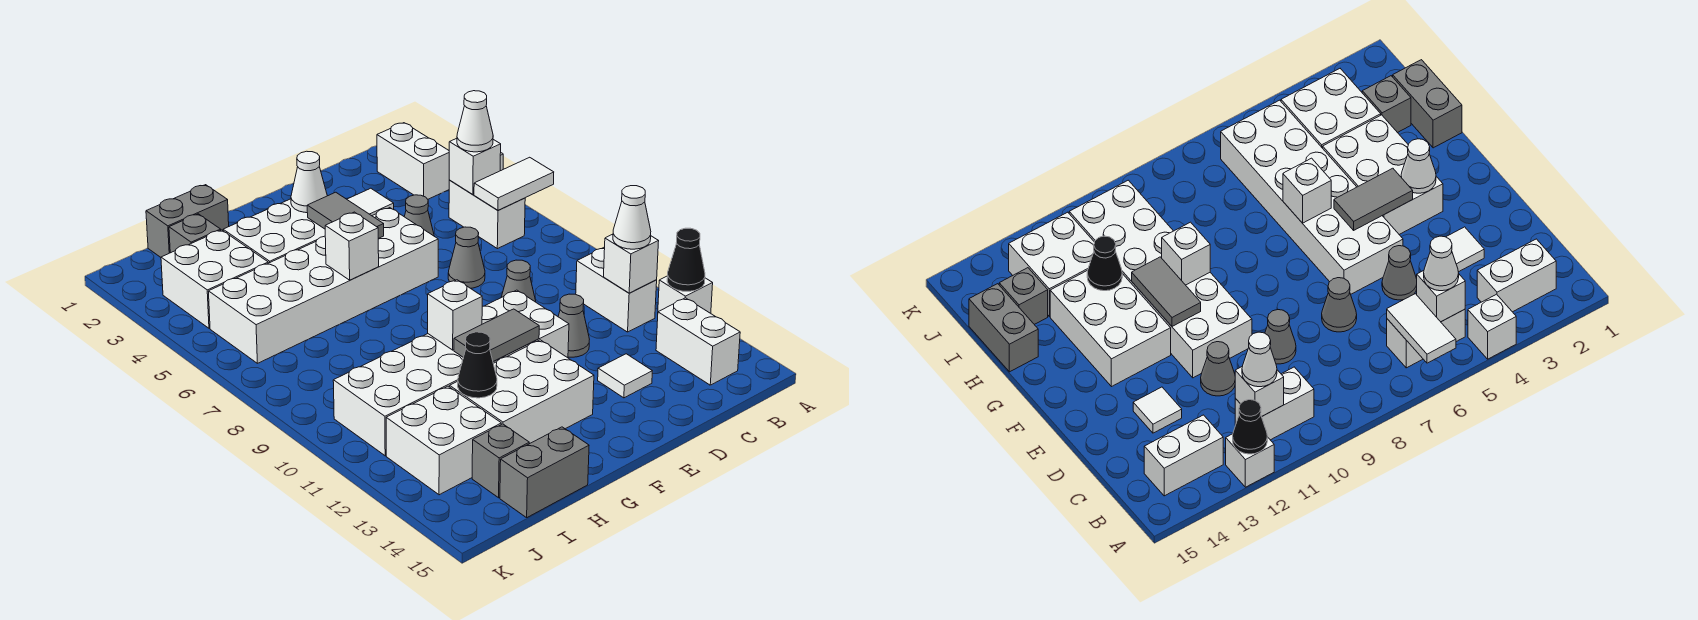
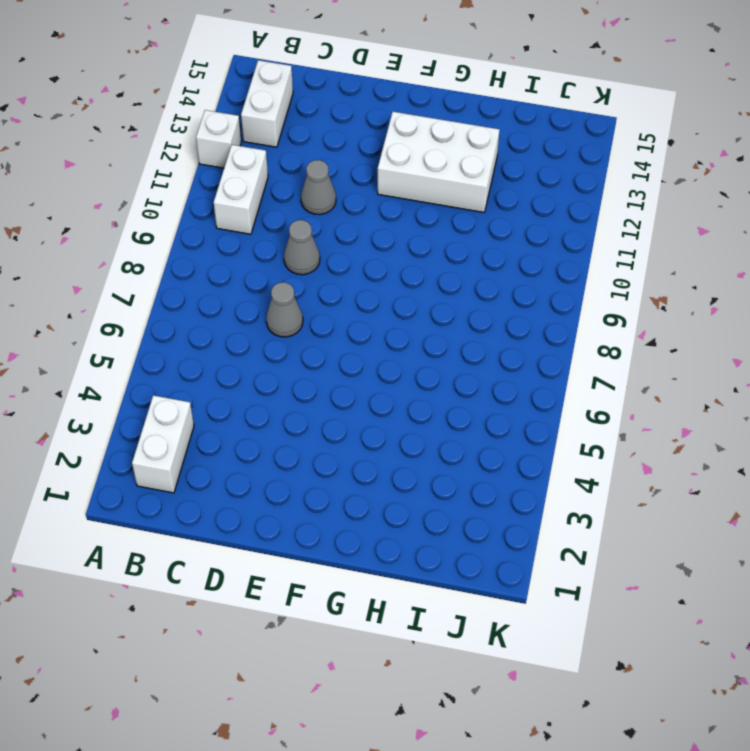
none -> white brick A4 level 1
none -> white brick B5:B6 level 1
none -> white tile D3 level 1
none -> grey cone D5 level 1

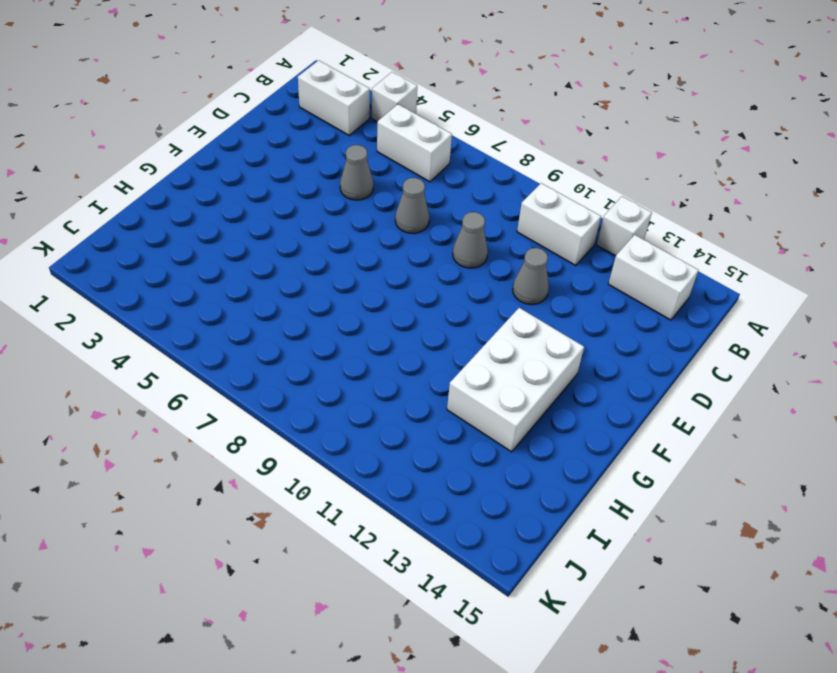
none -> white tile D3 level 1
none -> white tile D13 level 1
none -> white brick E5:J6 level 1
none -> white brick E10:J11 level 1

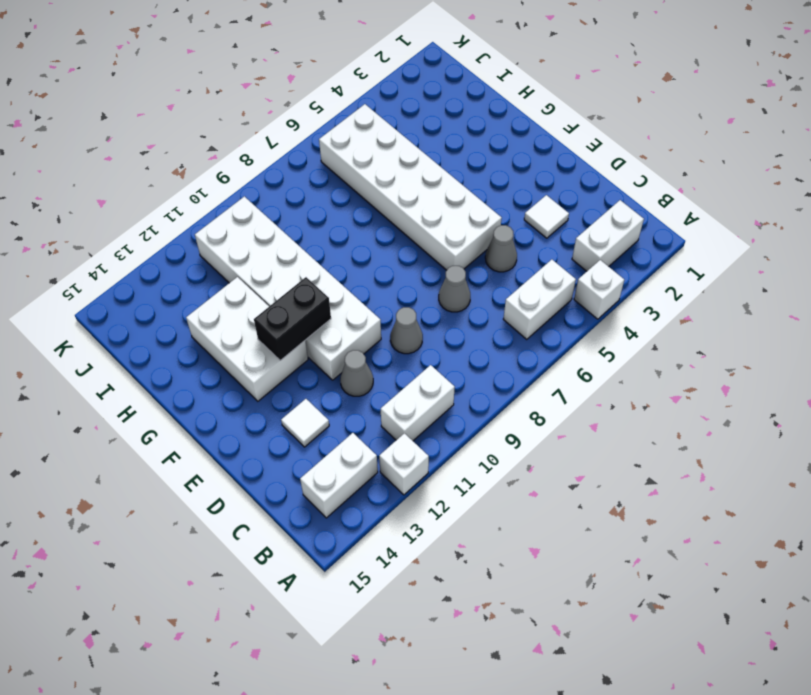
black brick F11:F12 level 2 -> grey tile F11:G11 level 2
none -> white brick F3:H4 level 1
none -> grey brick H1:I1 level 1
none -> grey brick H15:I15 level 1
none -> grey brick I2 level 1

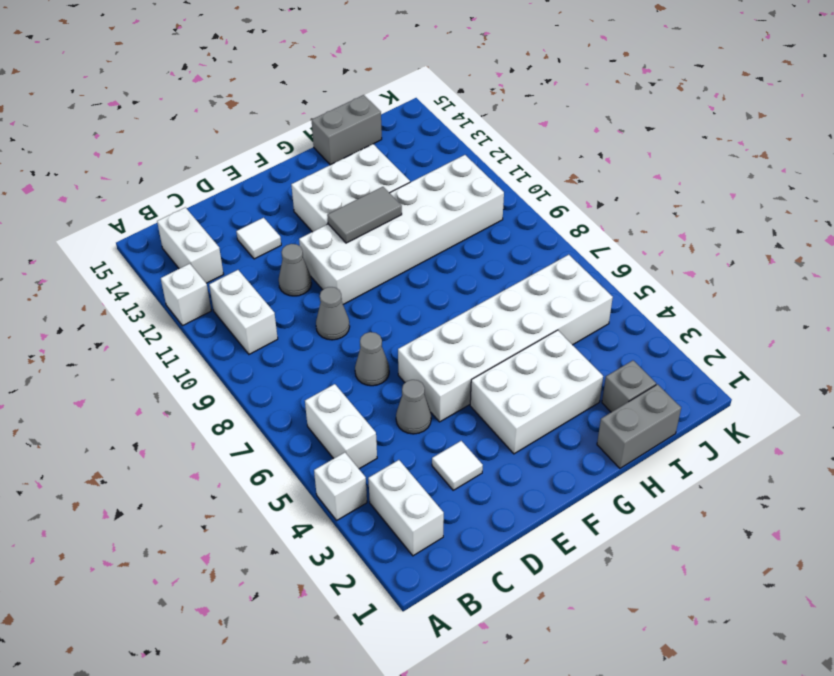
none -> white brick I3:J4 level 1
none -> white brick I12:J13 level 1
none -> grey brick I14 level 1
none -> white tile A6:B6 level 2

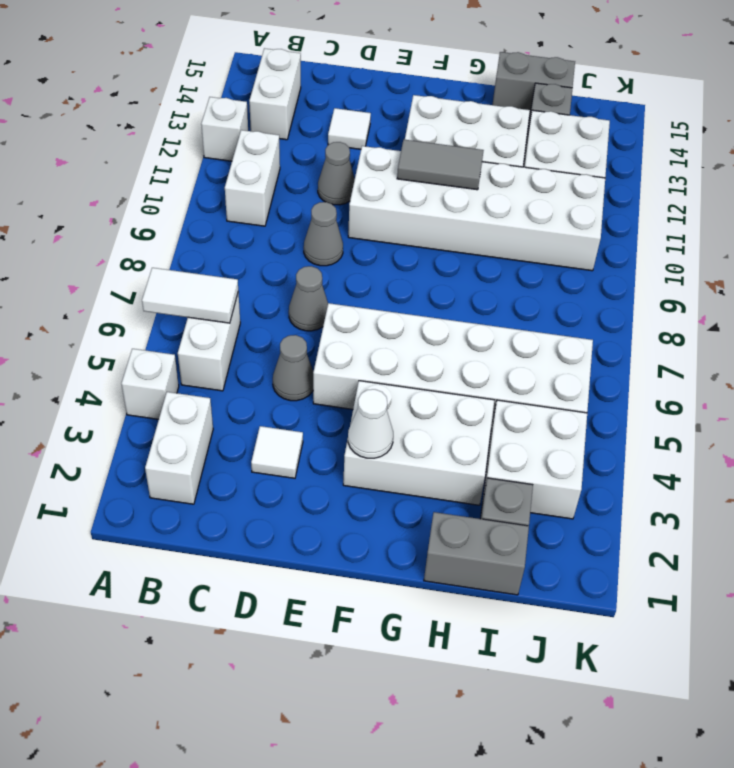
none -> black cone A12 level 2
none -> white brick B5 level 2
none -> white brick B11 level 2
none -> grey tile F4:F5 level 2

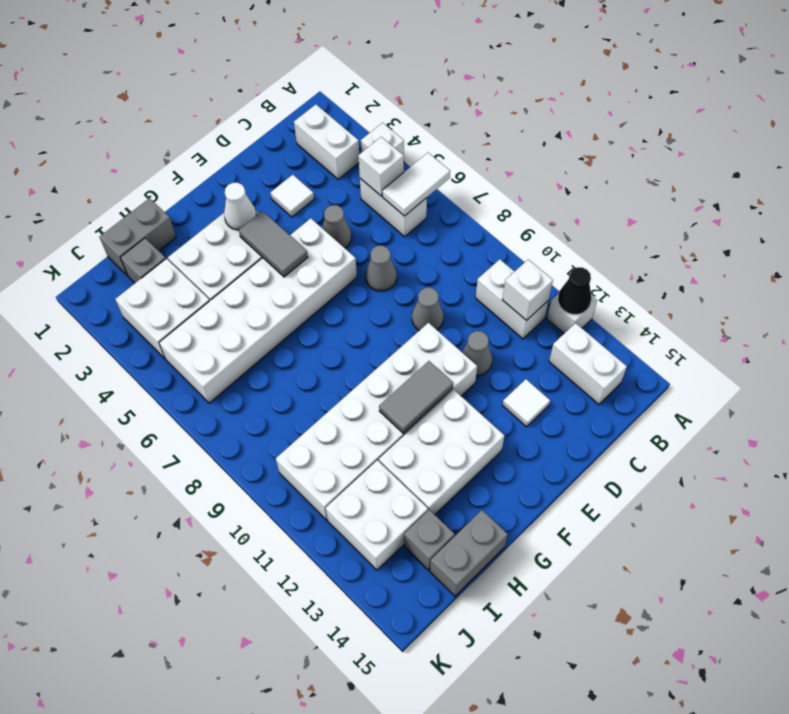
none -> white brick G6 level 2
none -> white brick G10 level 2
none -> black cone H12 level 2
none -> white cone B5 level 3

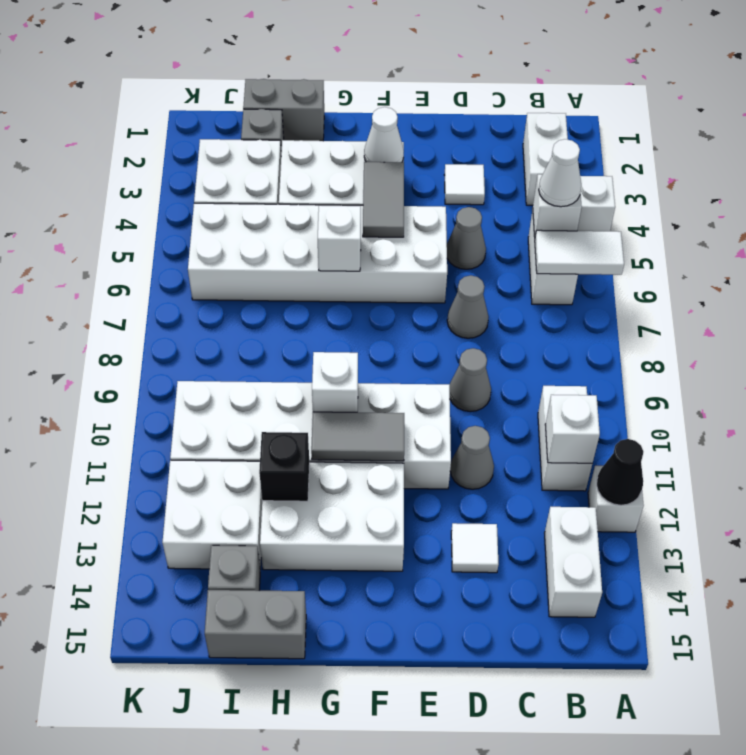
black brick H12 level 2 -> black cone H12 level 2
none -> white cone B11 level 3

